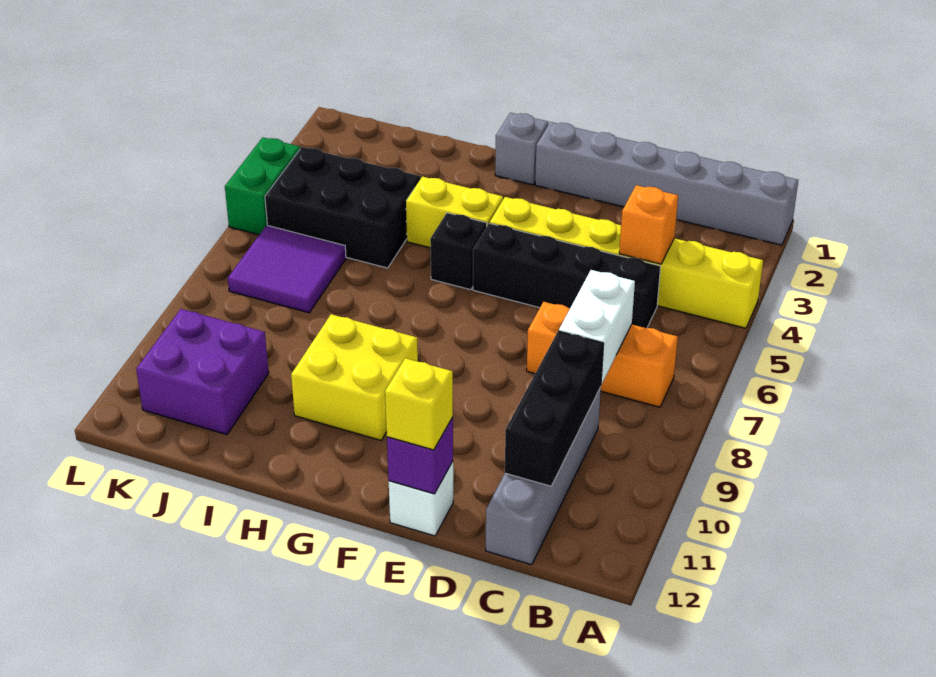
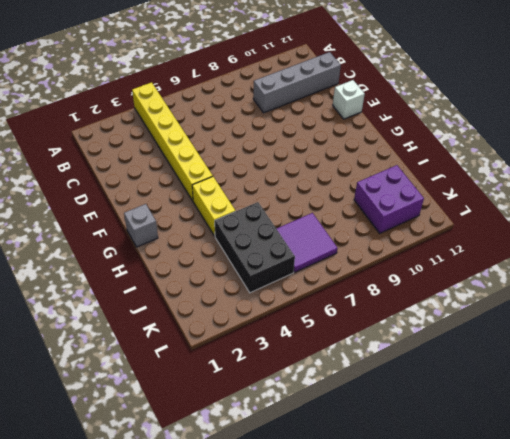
none -> grey brick A1:F1 level 1
none -> orange brick B7:D7 level 1
none -> black brick C5:F5 level 1

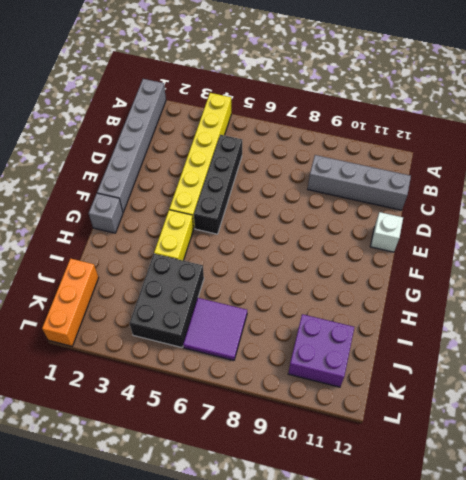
orange brick J1:L1 level 1 -> orange brick B7:D7 level 1
none -> black brick G5 level 1
none -> yellow brick G9:H10 level 1
none -> green brick L4:L5 level 1

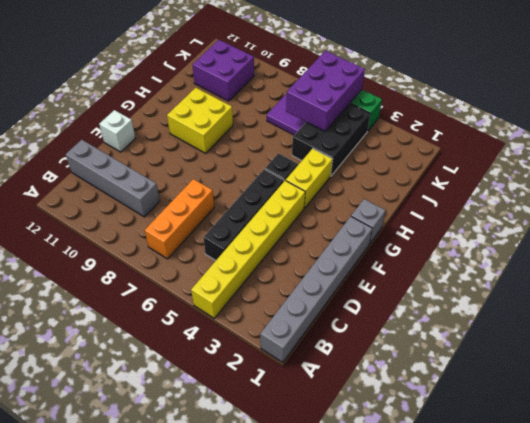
purple brick J5:L6 level 2 -> none
none -> orange brick C4 level 2
none -> white brick C7:C8 level 2
none -> black brick C9:C11 level 2

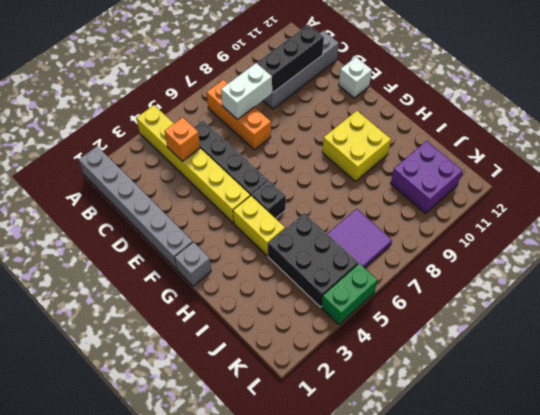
none -> purple brick E12 level 2
none -> yellow brick E12 level 3

